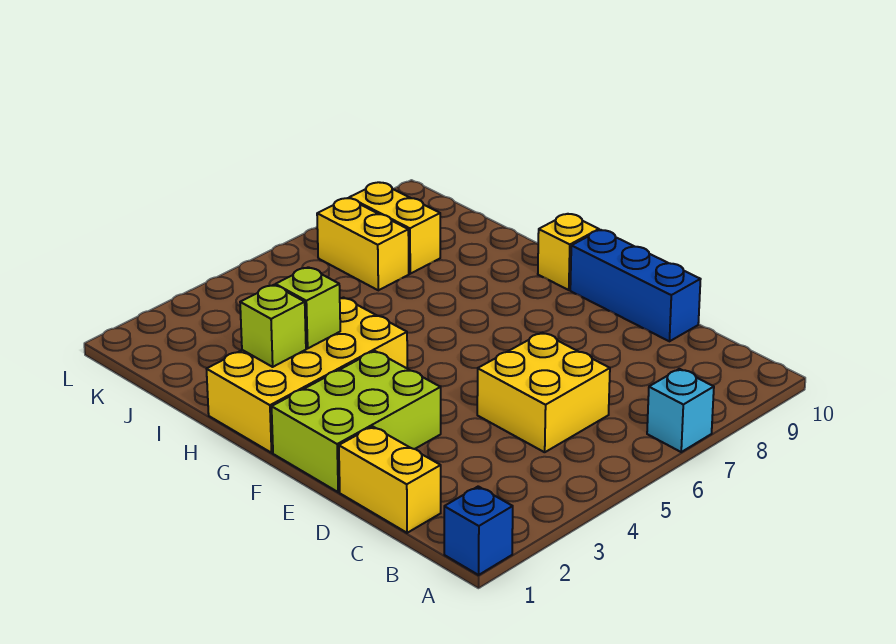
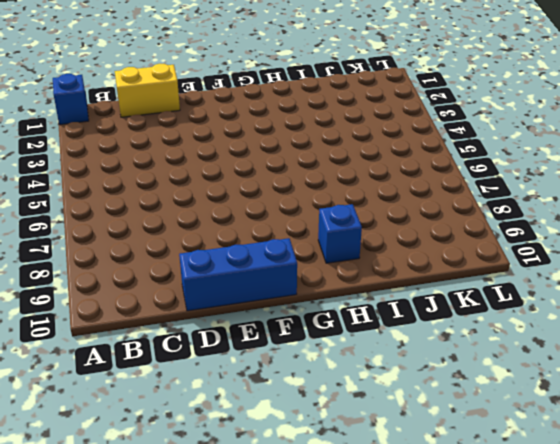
blue brick H9 level 1 -> none
none -> cyan brick A7 level 1
none -> yellow brick C5:D6 level 1
none -> lime brick E1:F3 level 1

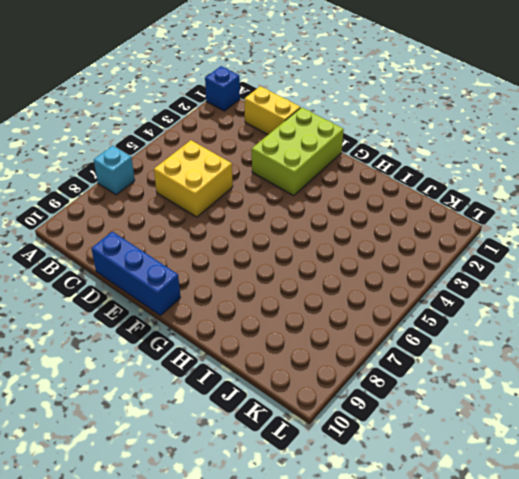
none -> yellow brick G1:H4 level 1
none -> yellow brick G10 level 1
none -> yellow brick J7:K7 level 1

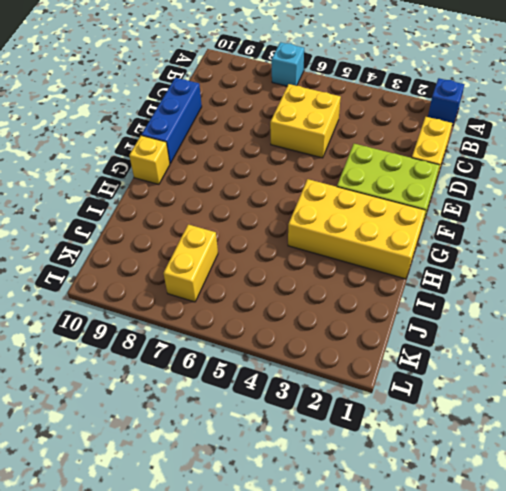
none -> yellow brick J8:K8 level 1
none -> lime brick H2 level 2
none -> lime brick H3 level 2

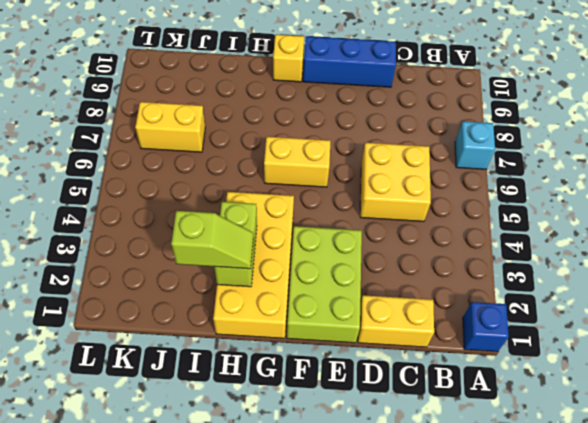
yellow brick F6:G6 level 1 -> yellow brick J8:K8 level 1
lime slope H2:I2 level 3 top I -> none

